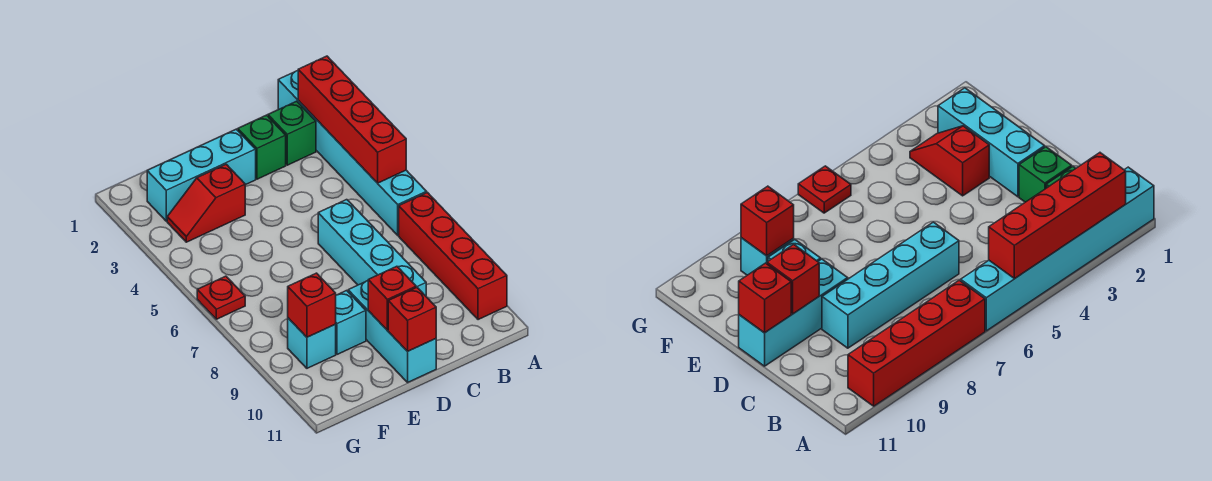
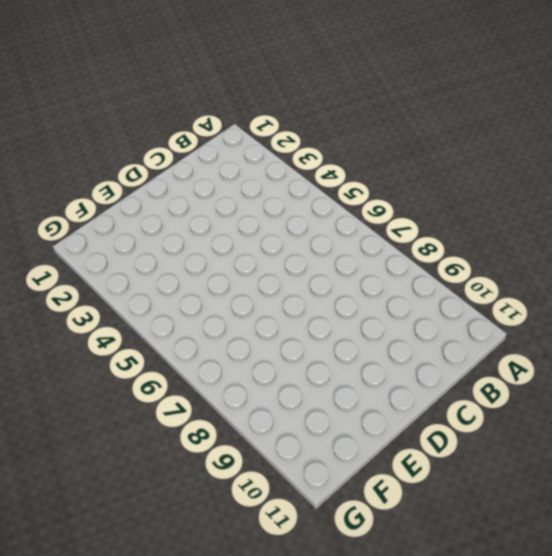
none -> cyan brick A1:A6 level 1
none -> red brick A7:A10 level 1
none -> green brick B2 level 1

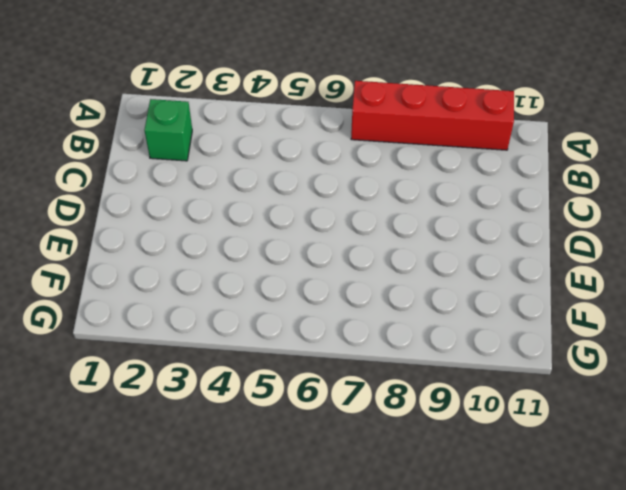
none -> cyan brick A1:A6 level 1
none -> green brick C2 level 1
none -> cyan brick C6:C9 level 1

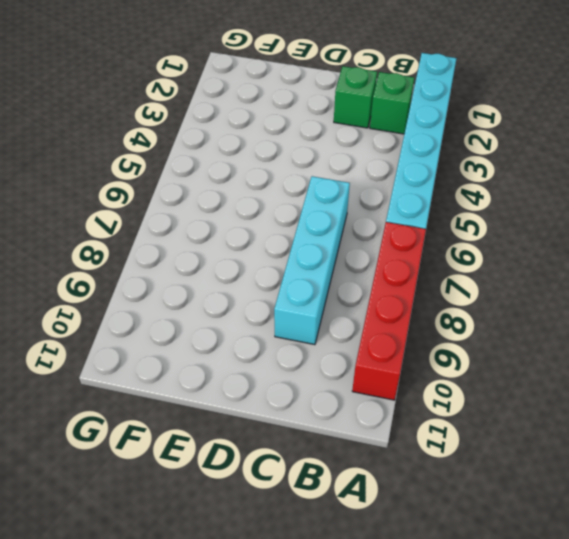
none -> cyan brick D2:F2 level 1
none -> cyan brick D9:D11 level 1
none -> red slope E3:F3 level 1 top E

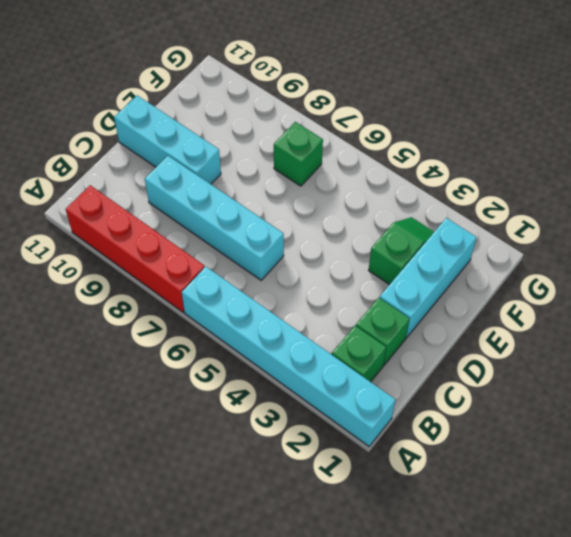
green slope E3:F3 level 1 top E -> red slope E3:F3 level 1 top E
green brick F7 level 1 -> none
none -> cyan brick E9 level 1
none -> cyan brick F9 level 1
none -> red plate G6 level 1

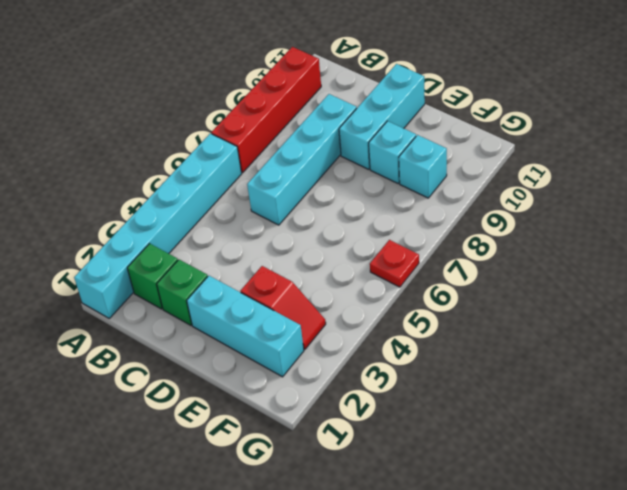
none -> red brick A2:A5 level 2
none -> red brick D10 level 2
none -> red brick D11 level 2

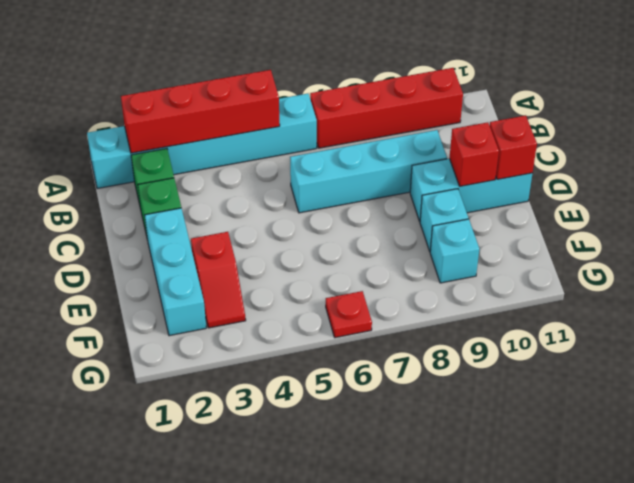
none -> red brick F9 level 2

